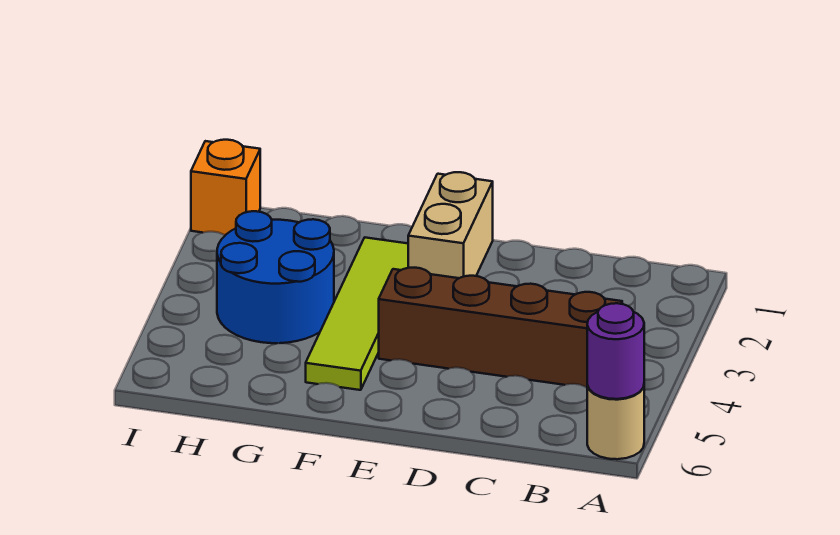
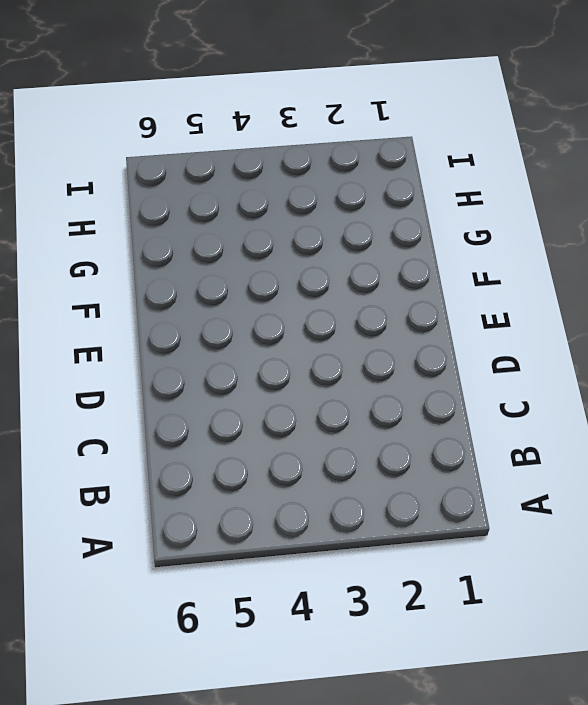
none -> tan round brick A6 level 1
none -> brown brick B4:E4 level 1

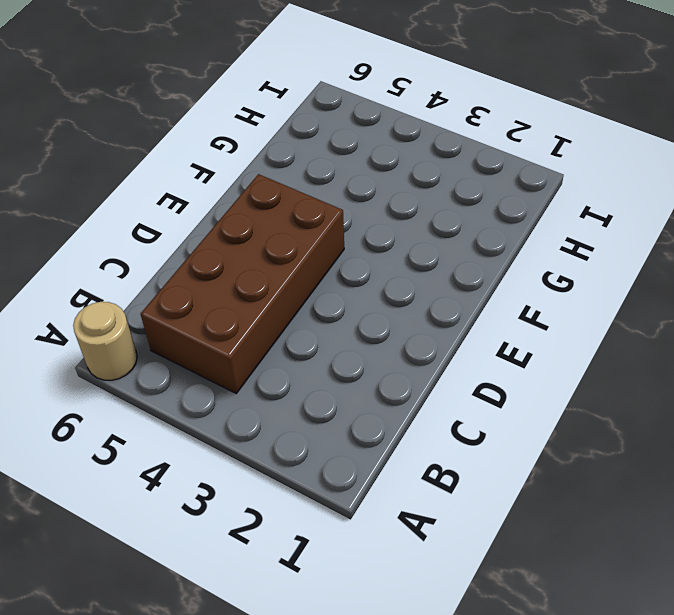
brown brick B4:E5 level 1 -> brown brick B4:E4 level 1
none -> tan brick E1:E2 level 1
none -> lime tile F2:F5 level 1

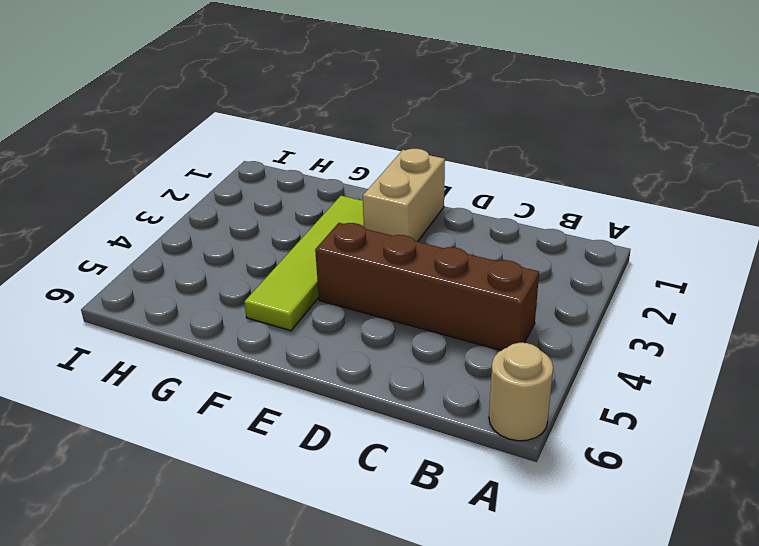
none -> blue round brick G3:H4 level 1
none -> orange brick I1 level 1

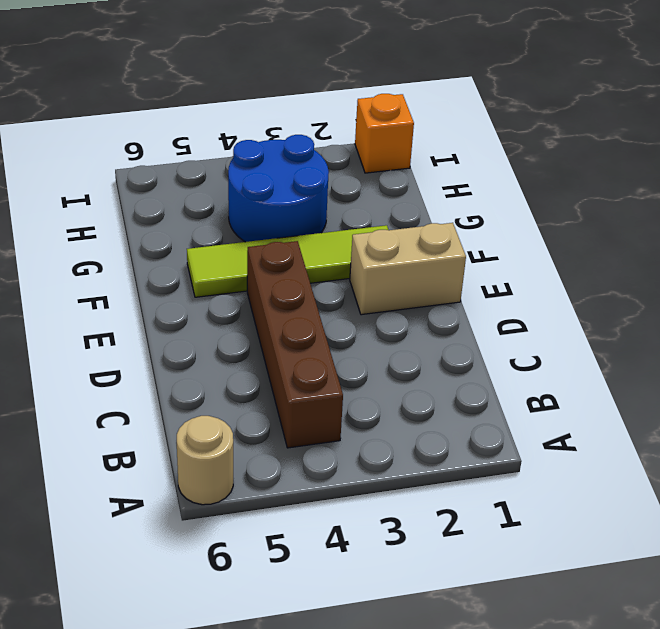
none -> purple round brick A6 level 2

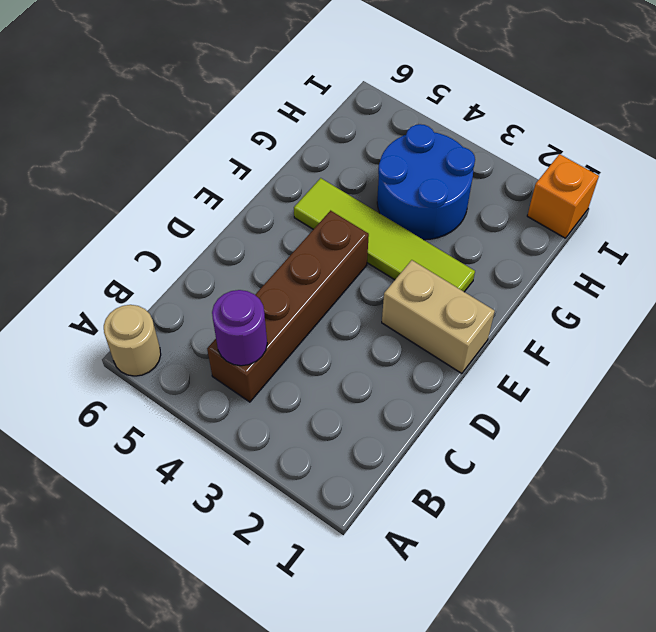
purple round brick B4 level 2 -> purple round brick A6 level 2

